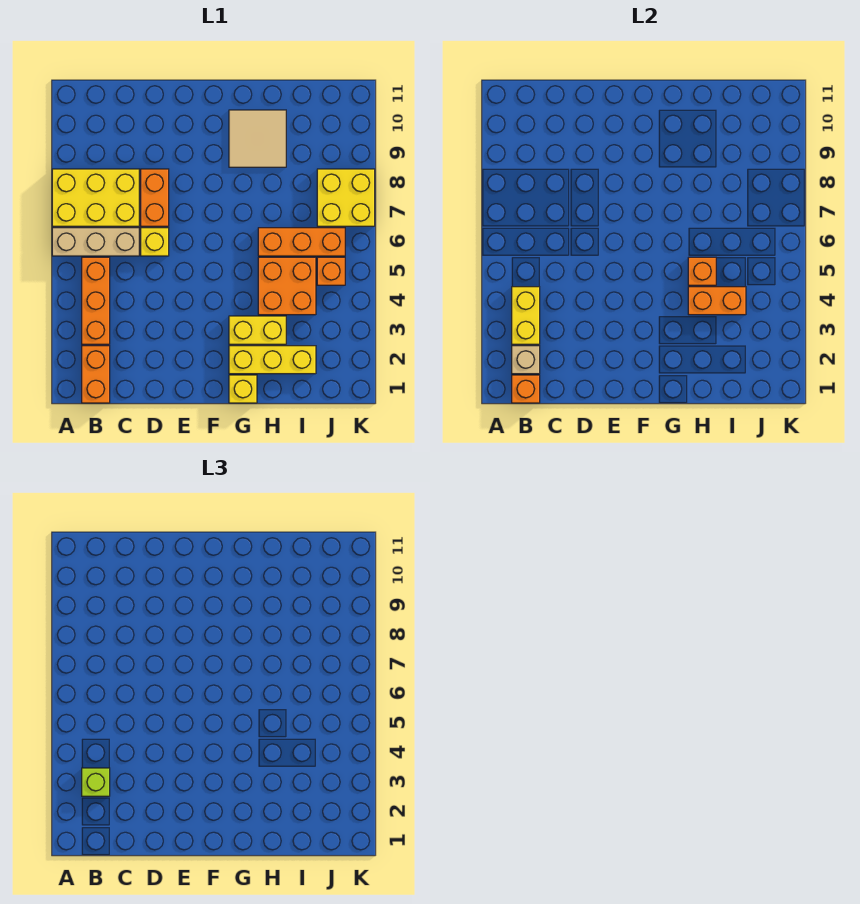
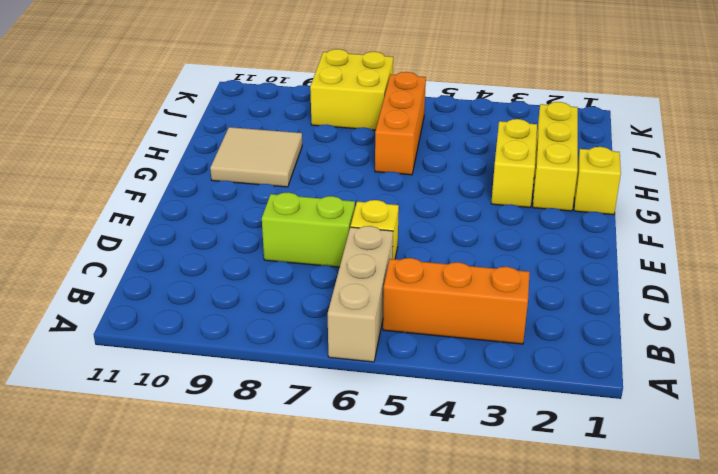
lime brick D7:D8 level 1 -> orange brick D7:D8 level 1
none -> yellow brick A7:C8 level 1
none -> orange brick B1:B2 level 1
none -> orange brick H4:I5 level 1

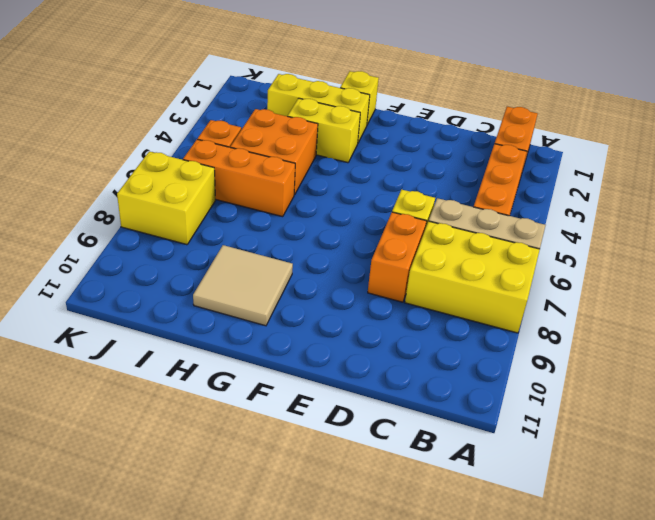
none -> orange brick B1 level 2
none -> tan brick B2 level 2
none -> yellow brick B3:B4 level 2

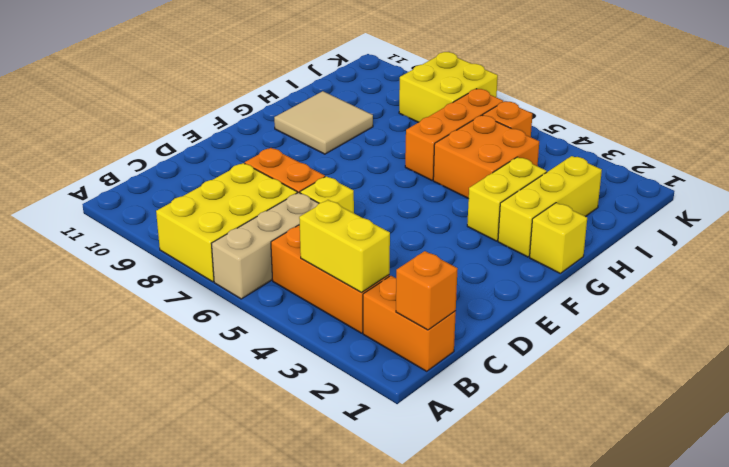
none -> tan brick B2 level 2
none -> orange brick H4:I4 level 2
none -> orange brick H5 level 2

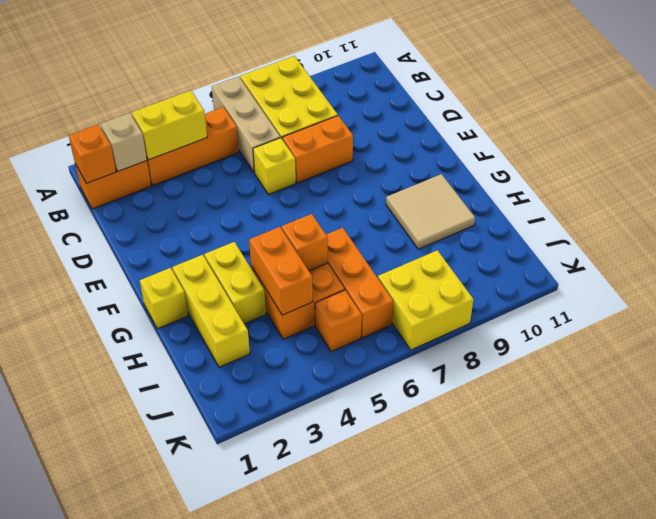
none -> lime brick B3 level 3

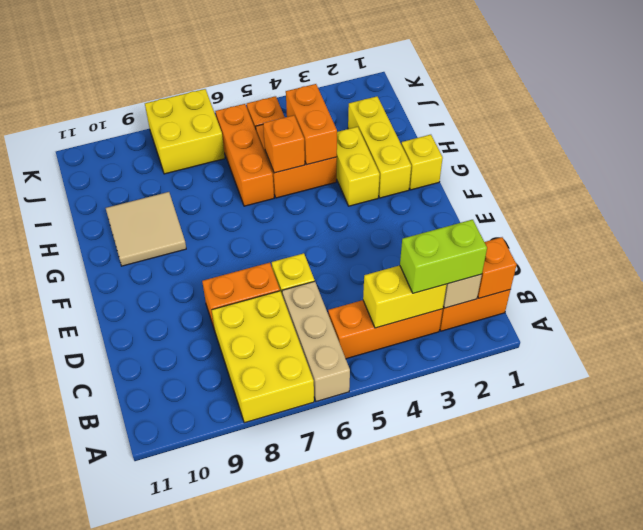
lime brick B2:B3 level 3 -> lime brick B3 level 3

